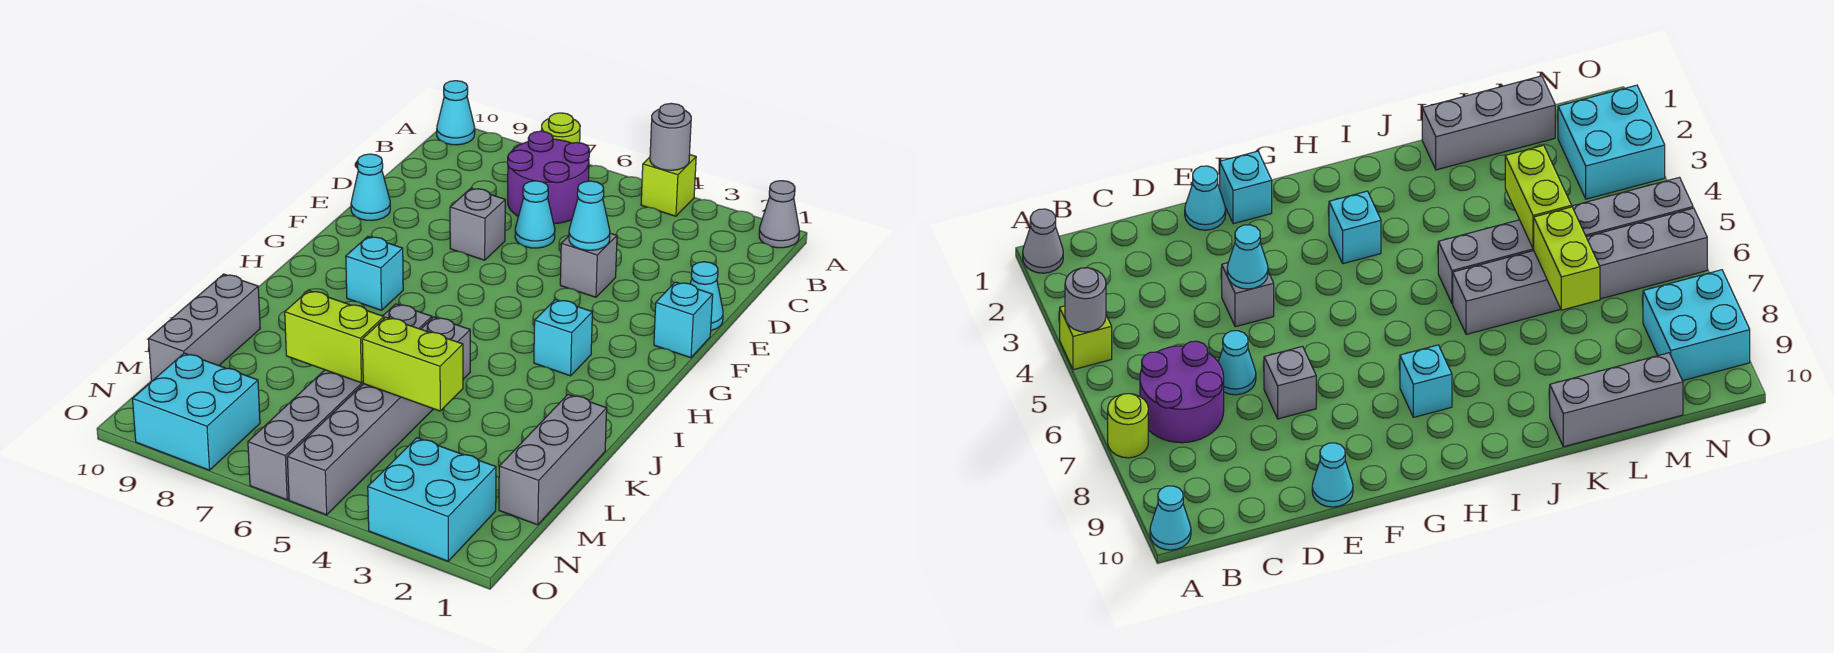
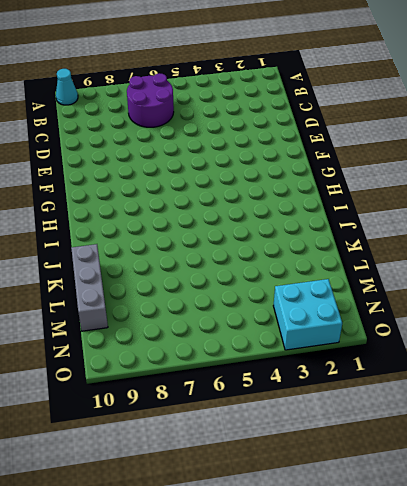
none -> grey cone A1 level 1
none -> lime brick A4 level 1
none -> lime round brick A7 level 1

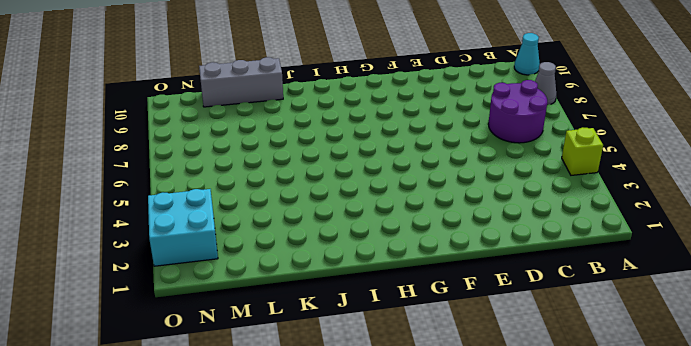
grey cone A8 level 1 -> grey cone A1 level 1
none -> lime round brick A7 level 1
none -> cyan cone D6 level 1
none -> cyan cone E1 level 1

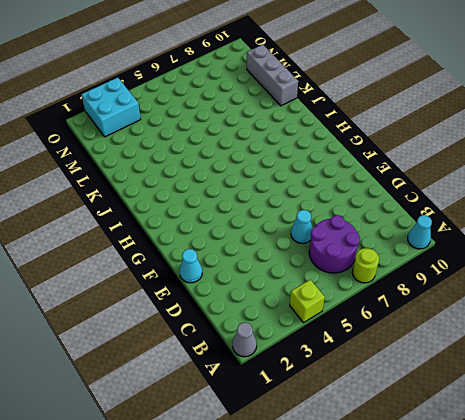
none -> grey brick E4 level 1
none -> grey brick E7 level 1
none -> cyan cone E10 level 1

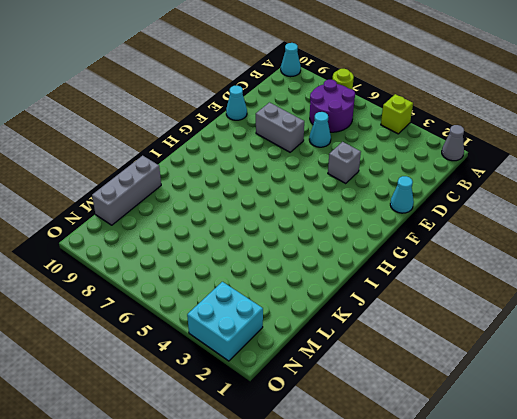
grey brick E7:E8 level 1 -> grey brick E7 level 1
none -> cyan brick F1 level 1
none -> cyan brick H3 level 1
none -> cyan brick H8 level 1

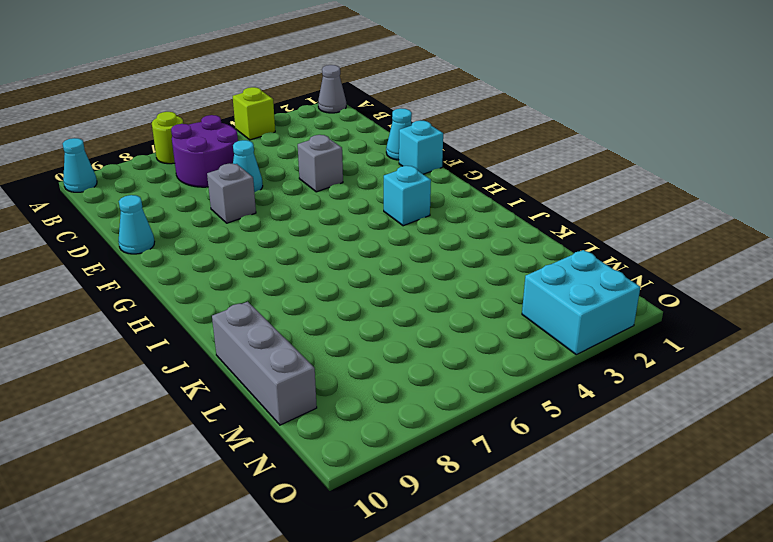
none -> cyan brick H8 level 1
none -> grey brick J5:O5 level 1
none -> grey brick J6:O6 level 1

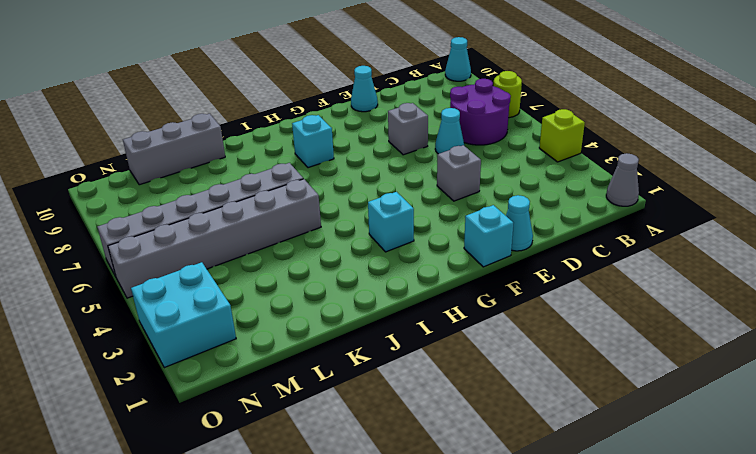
none -> grey brick K1:M1 level 1
none -> cyan brick N8:O9 level 1
none -> grey round brick A4 level 2

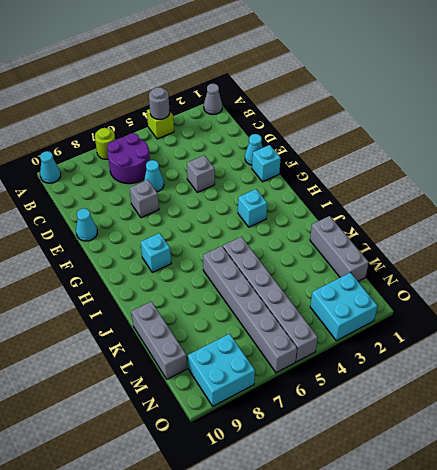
none -> cyan cone E4 level 2
none -> lime brick L4:L5 level 2
none -> lime brick L6:L7 level 2

